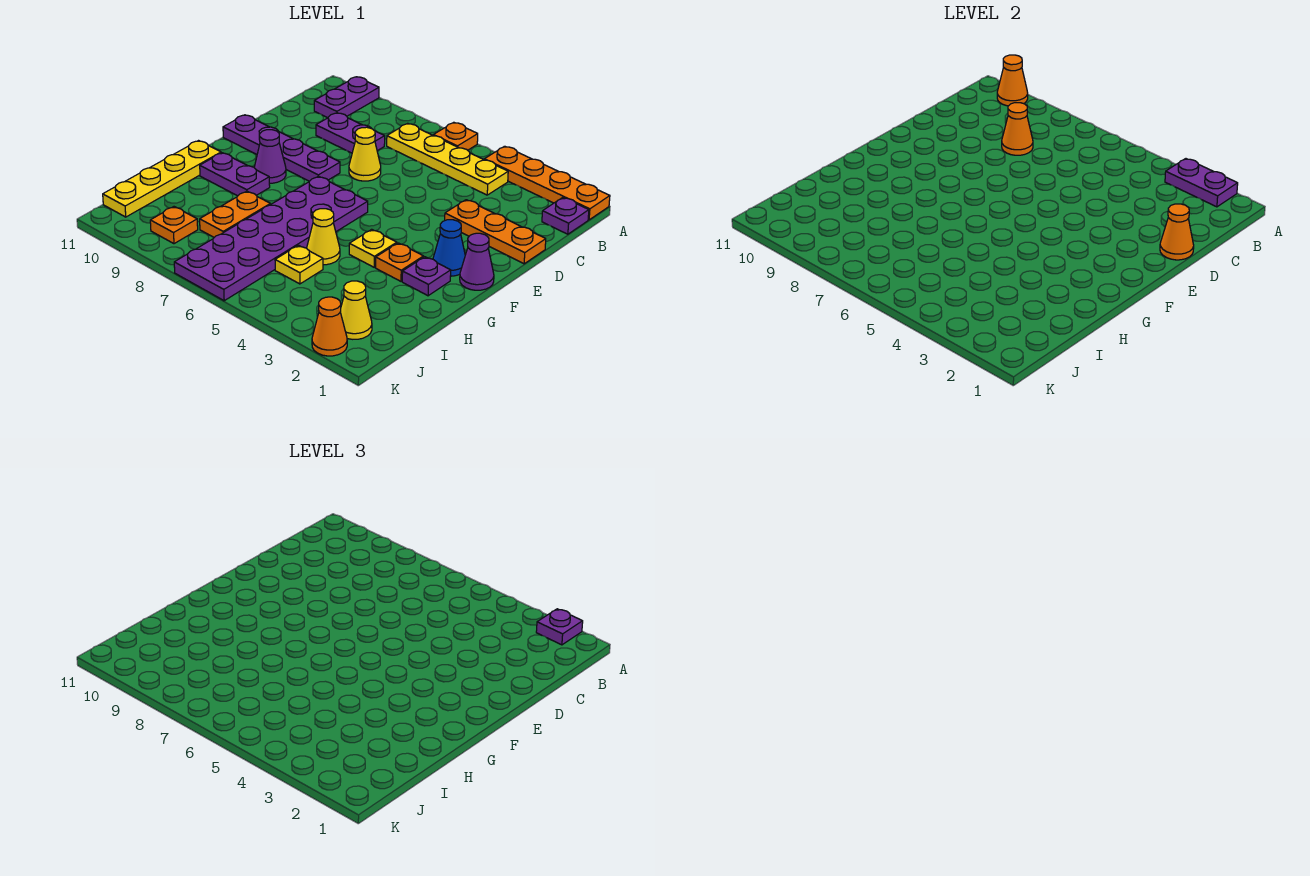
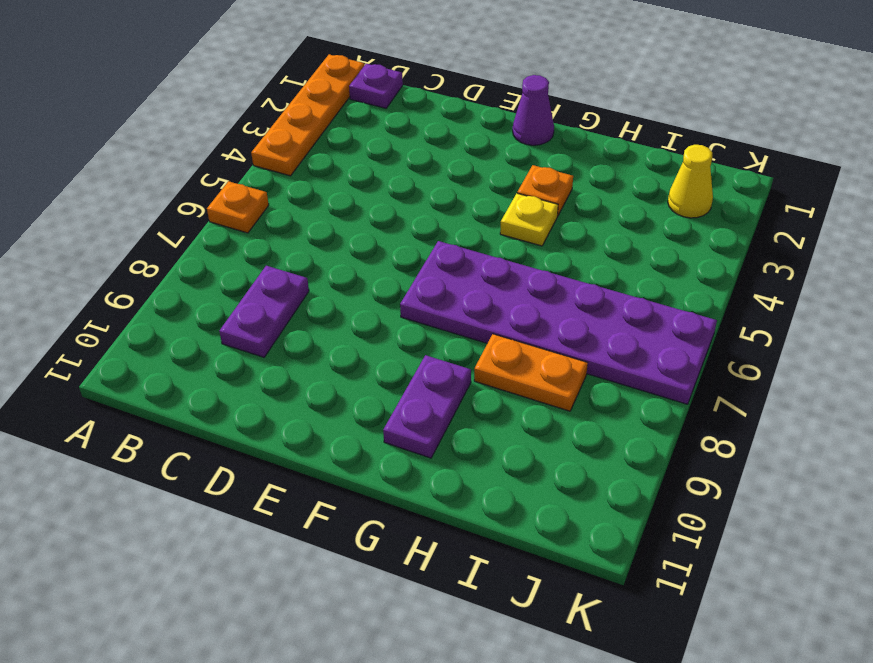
none -> purple plate A10:B10 level 1
none -> yellow plate B4:B7 level 1
none -> orange plate D1:D3 level 1

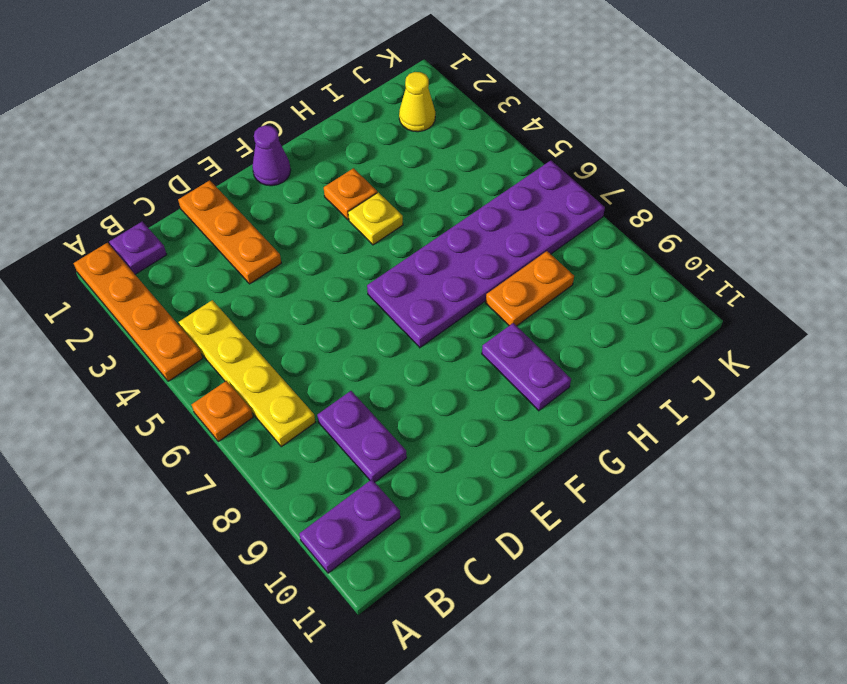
none -> yellow cone D7 level 1
none -> purple plate E8:E11 level 1
none -> blue cone F2 level 1

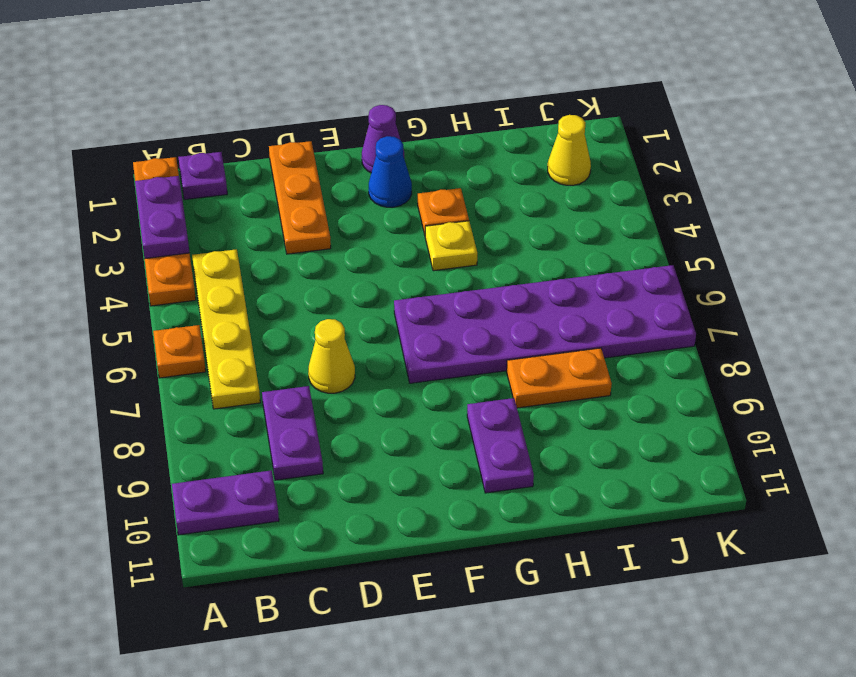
none -> purple plate E8:E11 level 1
none -> purple cone F9 level 1
none -> purple plate G2 level 1

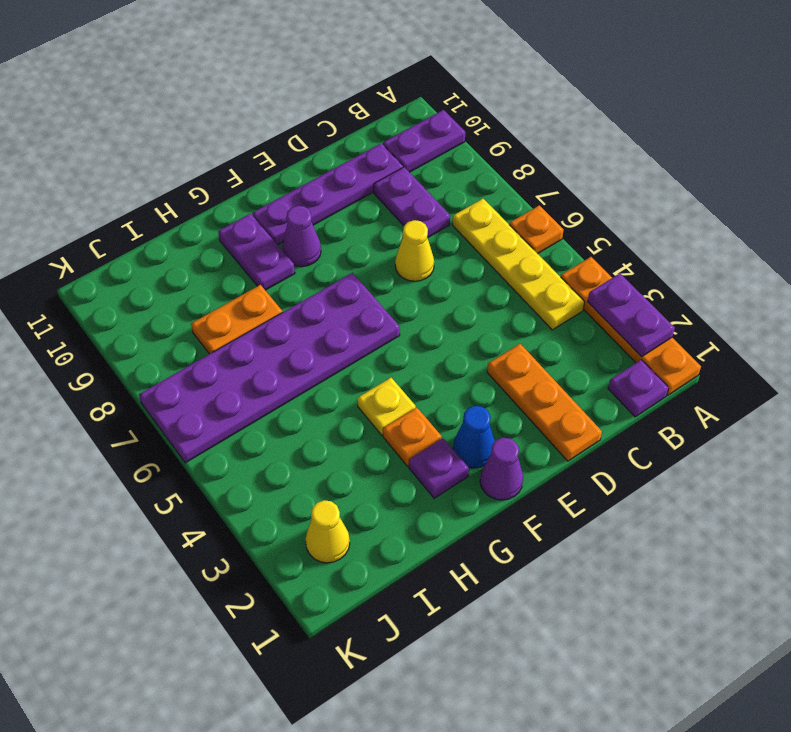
purple plate C10:F10 level 1 -> purple plate E8:E11 level 1
none -> yellow plate G11:J11 level 1
none -> yellow cone H5 level 1
none -> yellow plate I5 level 1

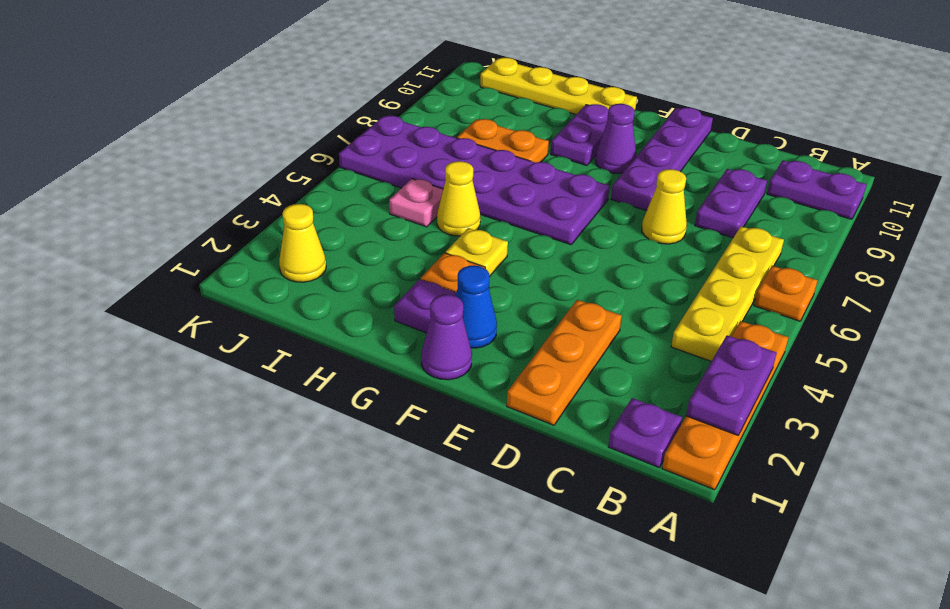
pink plate I5 level 1 -> yellow plate I5 level 1
none -> orange plate J9 level 1
none -> orange cone K2 level 1
none -> orange cone A10 level 2

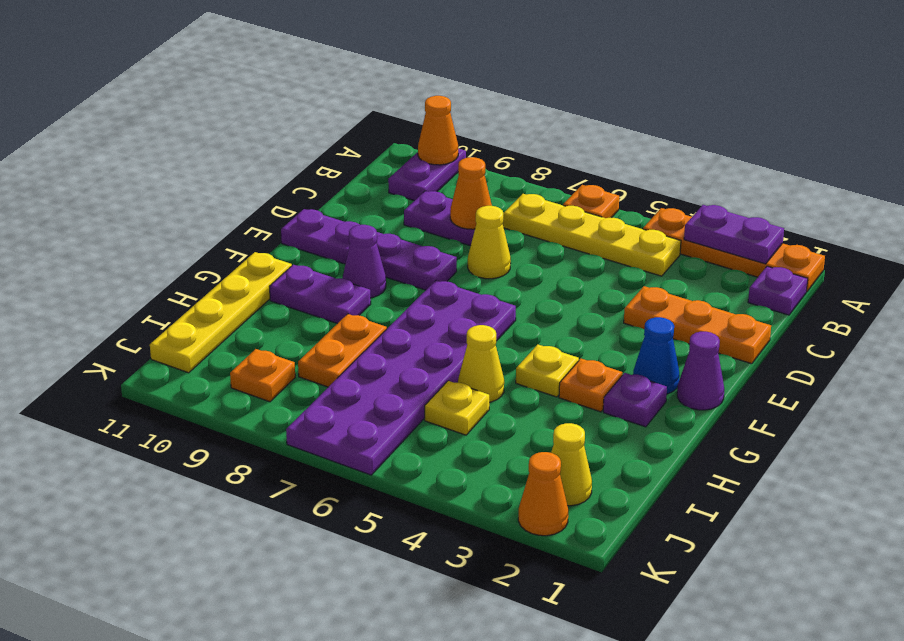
none -> orange cone D1 level 2
none -> purple plate A2 level 3

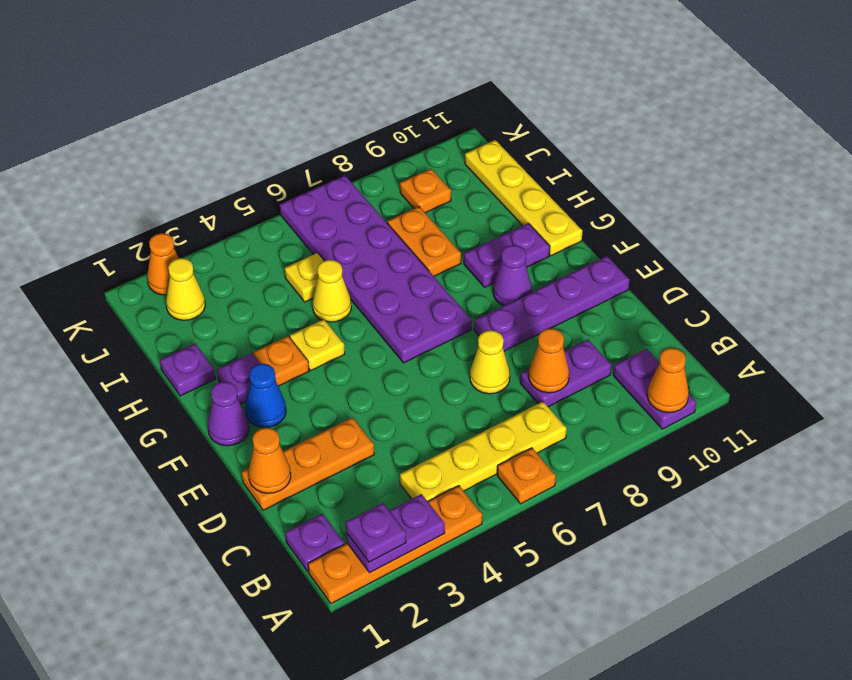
purple plate H1 level 1 -> none

